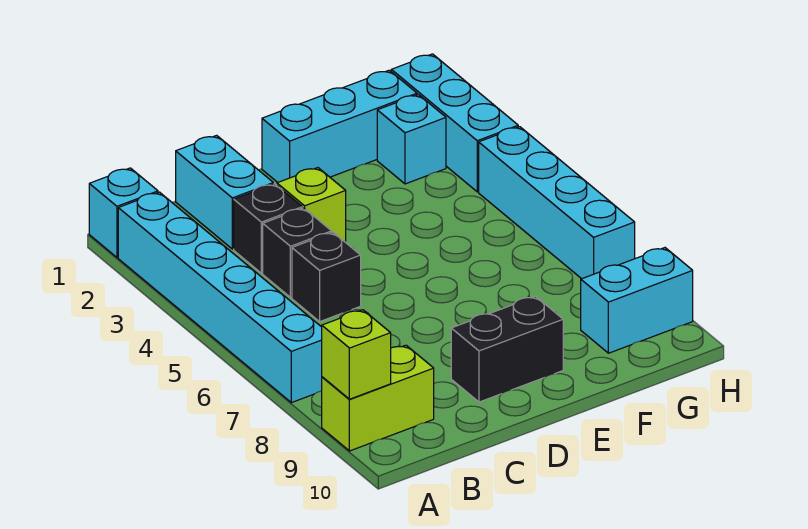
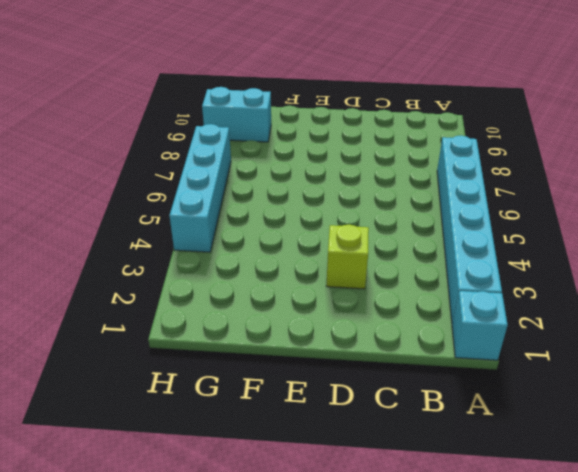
none -> lime brick A9:B9 level 1
none -> cyan brick C1:C2 level 1
none -> black brick C3 level 1

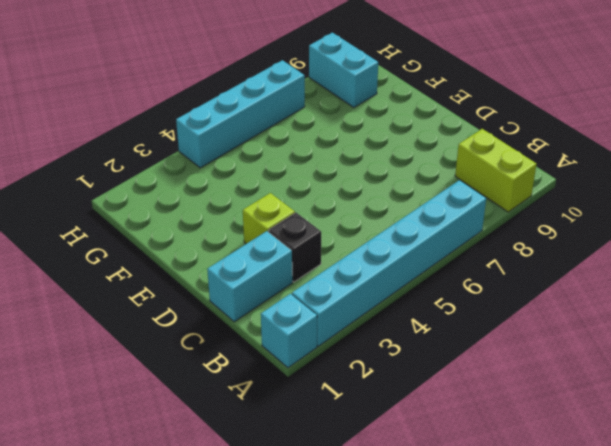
none -> black brick C4 level 1
none -> black brick C5 level 1
none -> black brick D9:E9 level 1

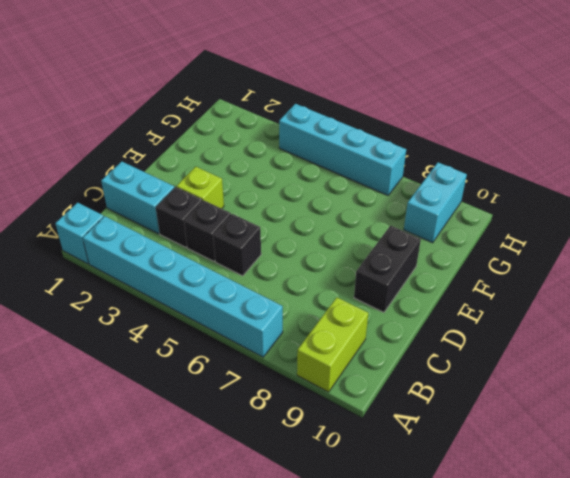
none -> cyan brick E1:G1 level 1
none -> cyan brick G2 level 1
none -> cyan brick H1:H3 level 1

